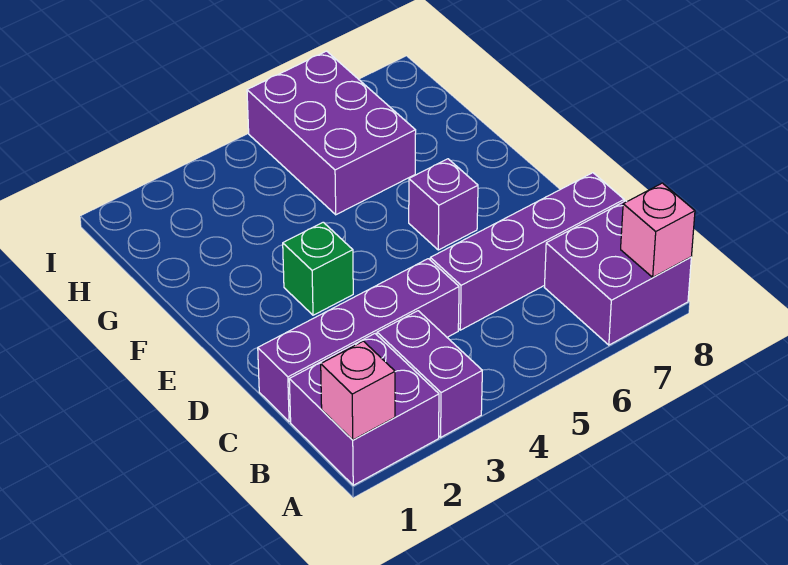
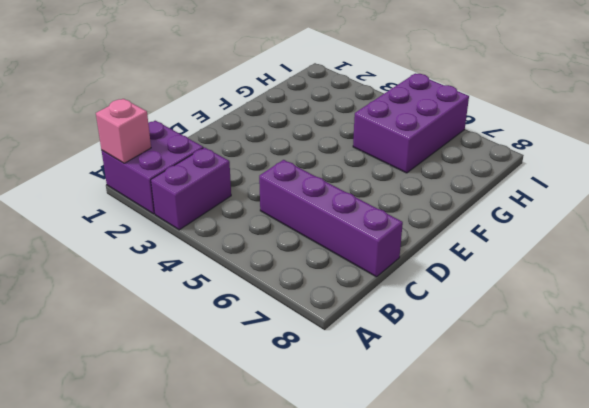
none -> purple brick A7:B8 level 1
none -> purple brick C1:C4 level 1

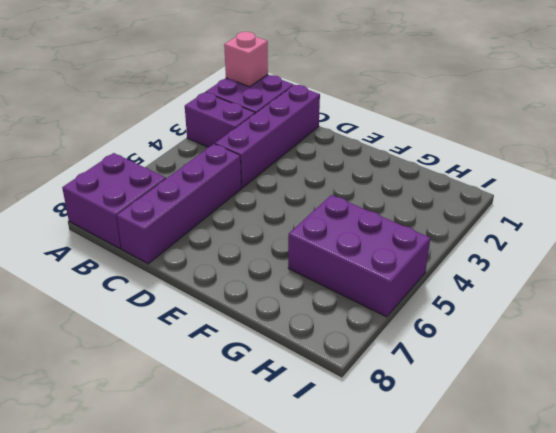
none -> green brick E3 level 1
none -> purple brick E6 level 1

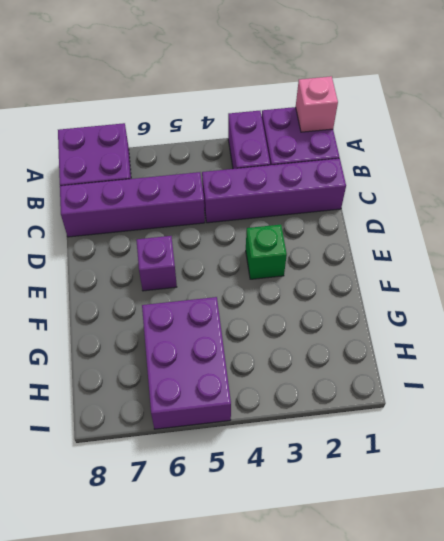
none -> pink brick A8 level 2

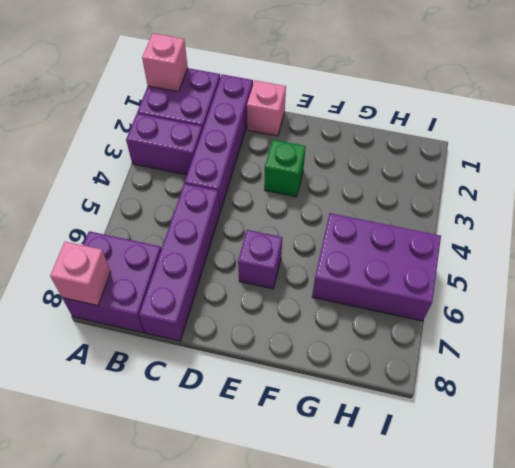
pink brick D1 level 1 -> none

